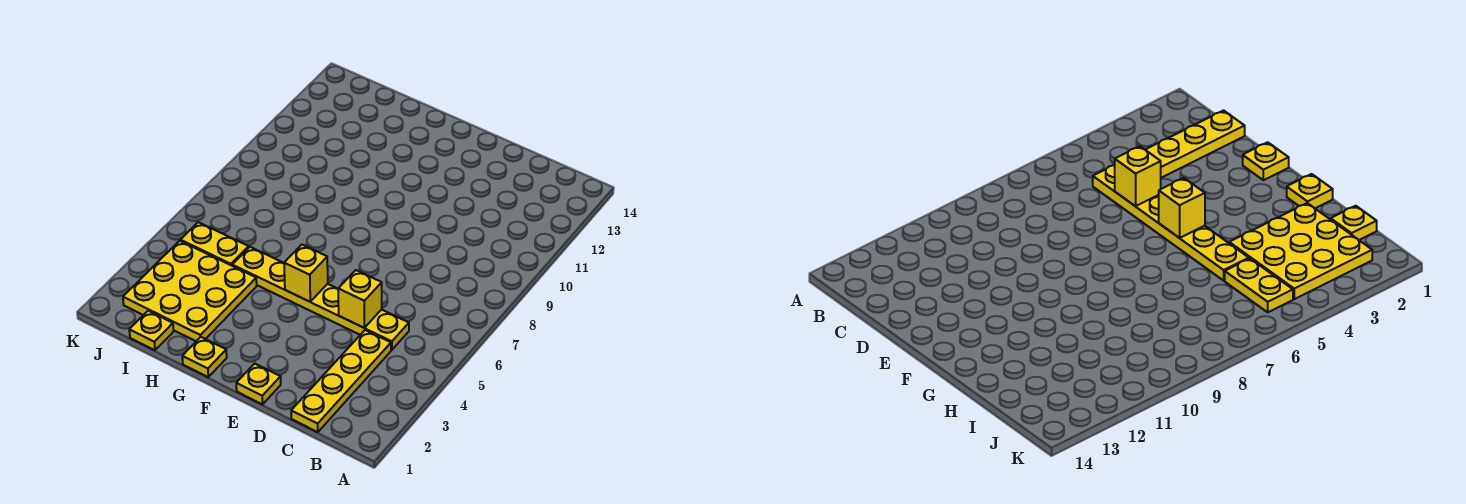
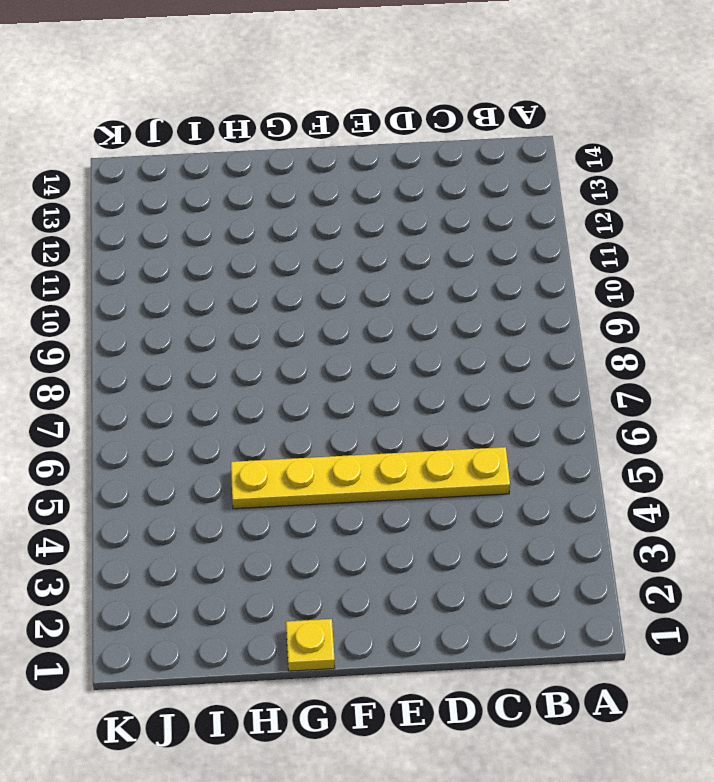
none -> yellow plate C1:C4 level 1
none -> yellow plate E1 level 1

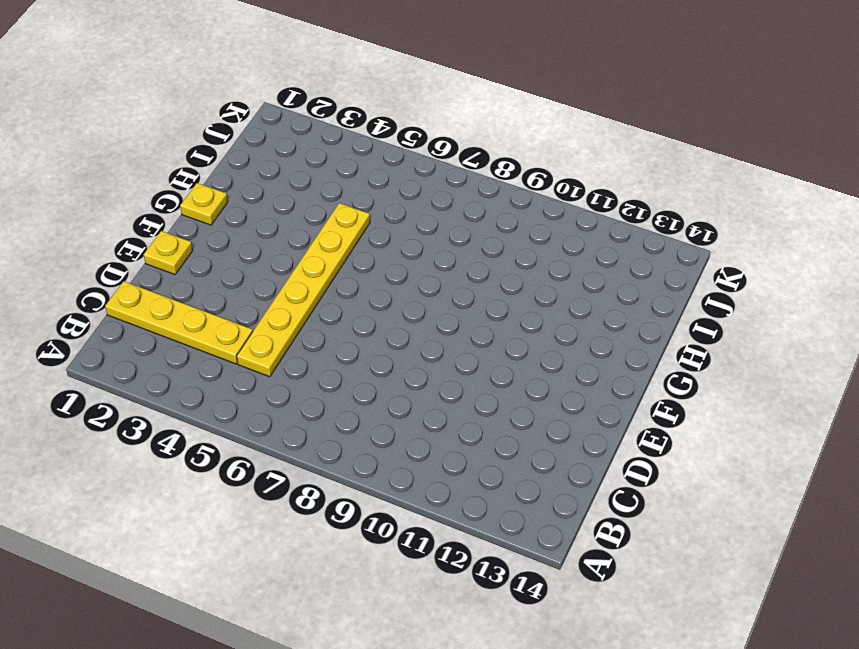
none -> yellow plate H2:J4 level 1
none -> yellow plate I1 level 1

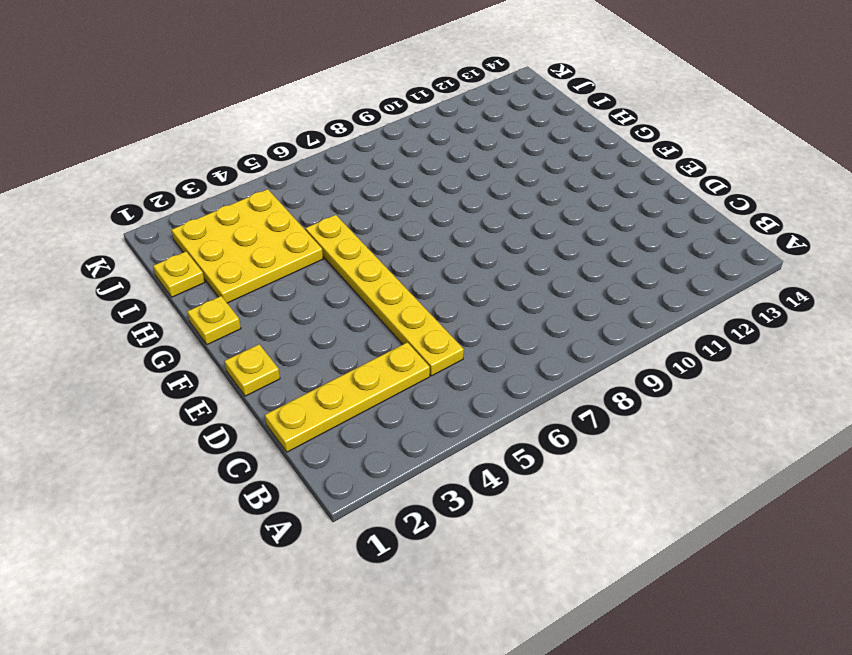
none -> yellow plate I5:J5 level 1
none -> yellow brick D5 level 2

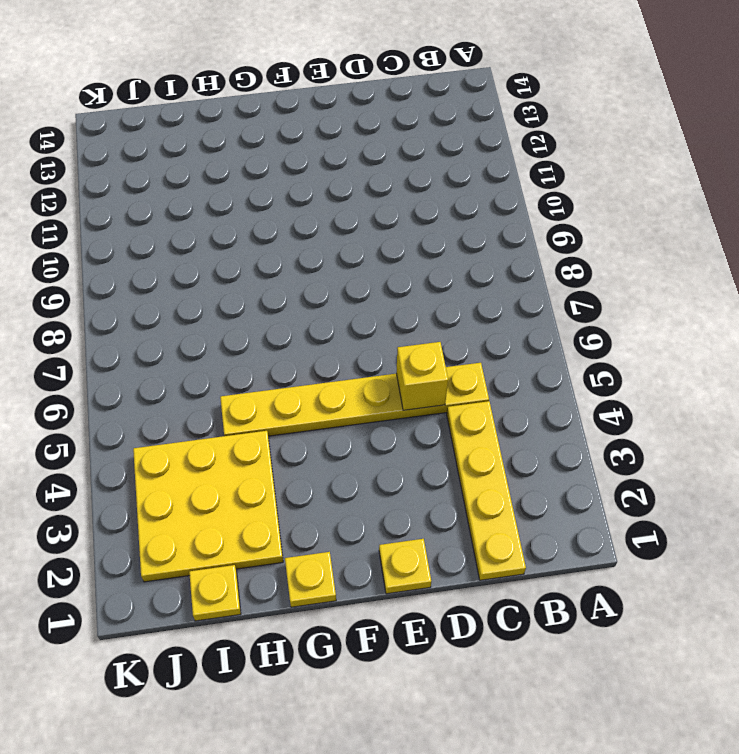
none -> yellow plate I5:J5 level 1
none -> yellow brick F5 level 2

